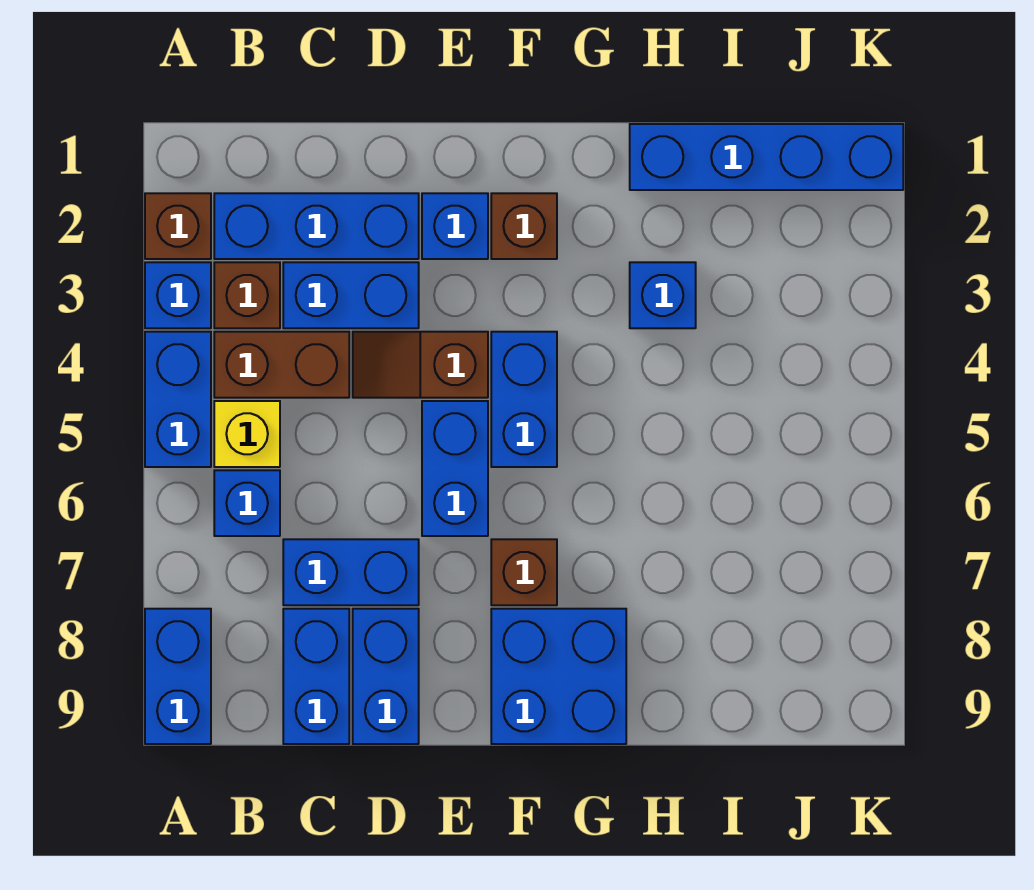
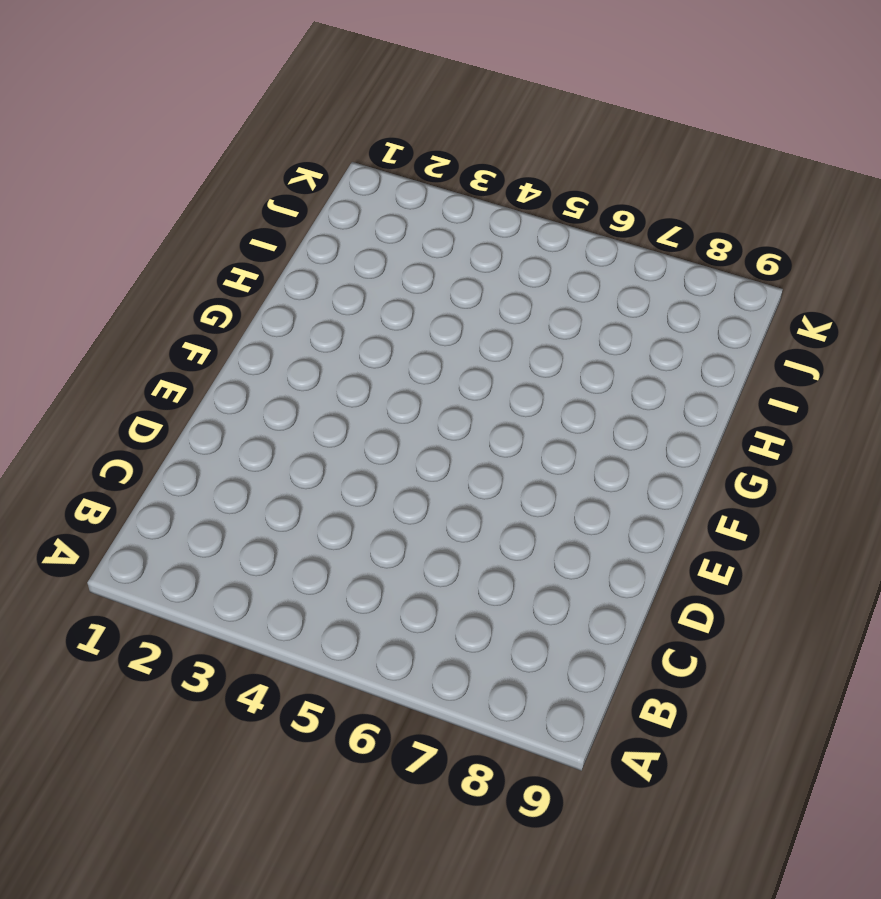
none -> brown brick A2 level 1
none -> blue brick A3 level 1
none -> blue brick A4:A5 level 1

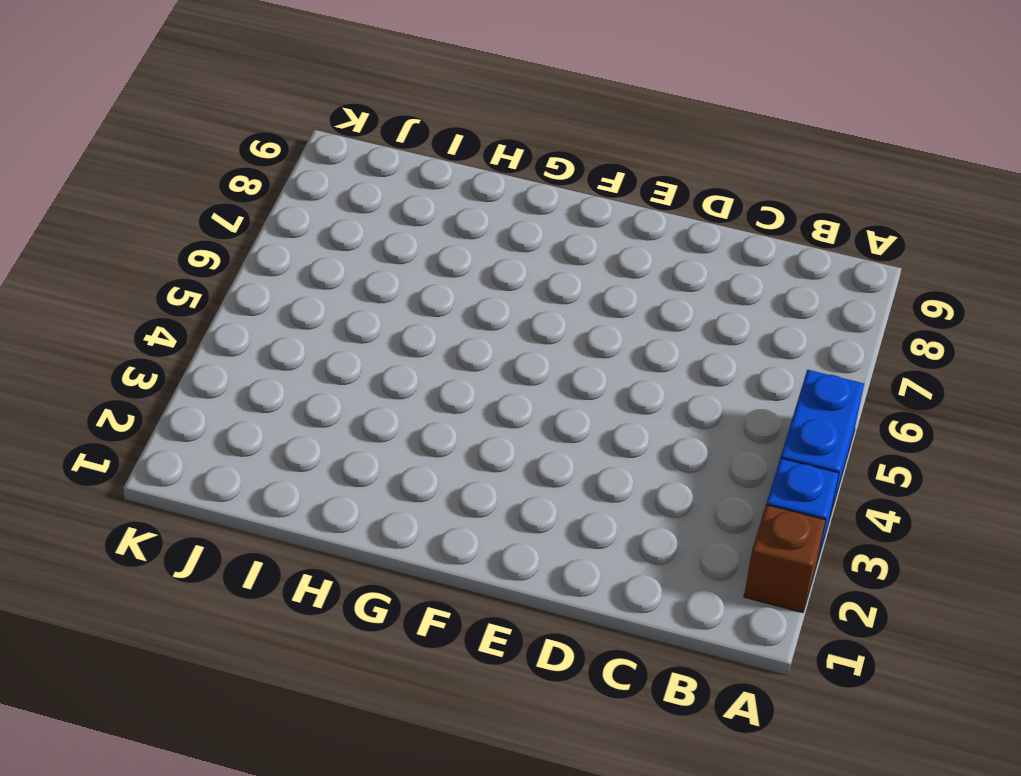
none -> blue brick A8:A9 level 1
none -> blue brick B2:D2 level 1
none -> brown brick B3 level 1

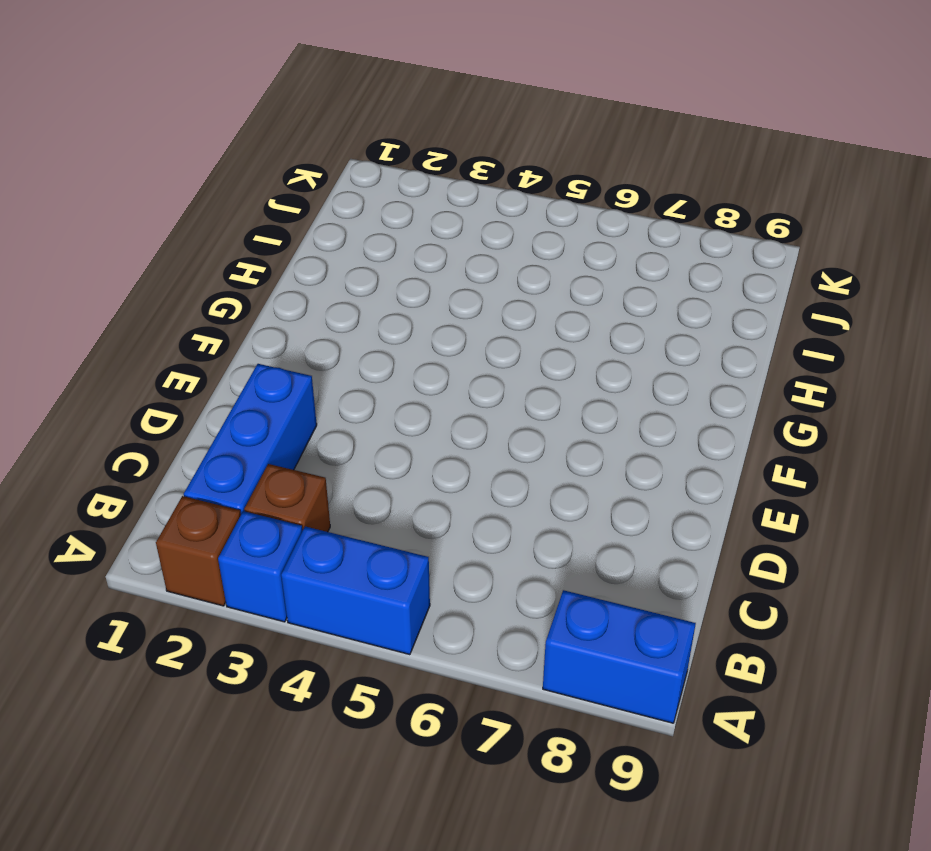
none -> brown brick B4:C4 level 1
none -> yellow brick B5 level 1
none -> blue brick B6 level 1

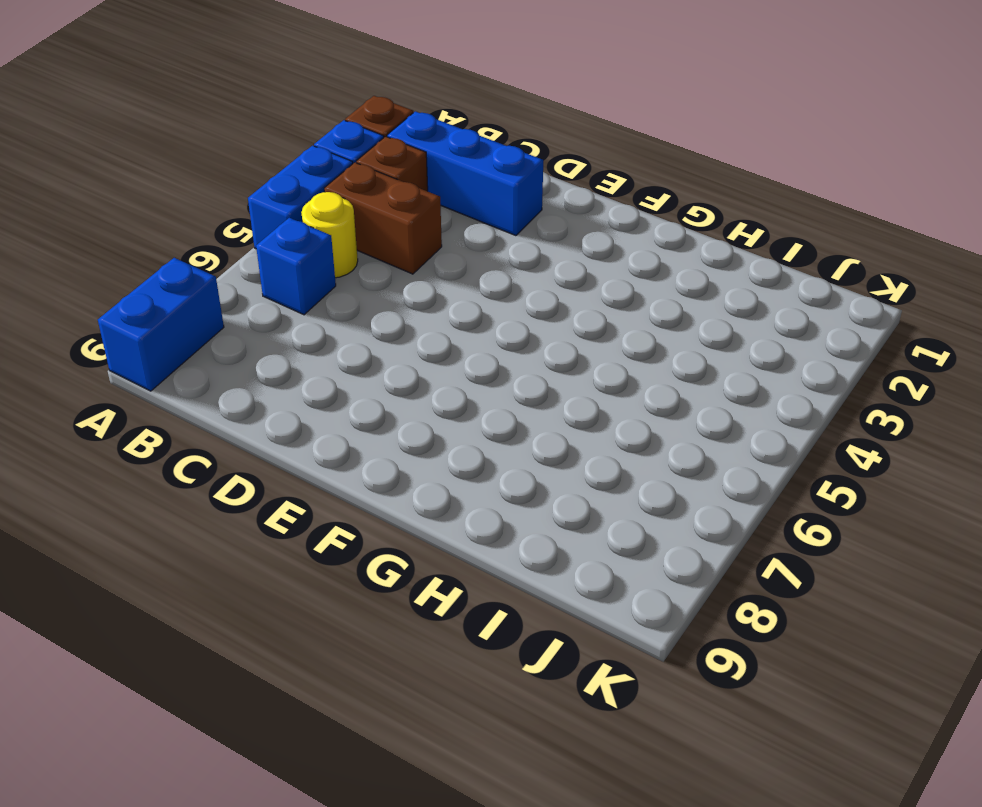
yellow round brick B5 level 1 -> yellow brick B5 level 1
none -> blue brick C3:D3 level 1
none -> blue brick C7:D7 level 1
none -> blue brick C8:C9 level 1

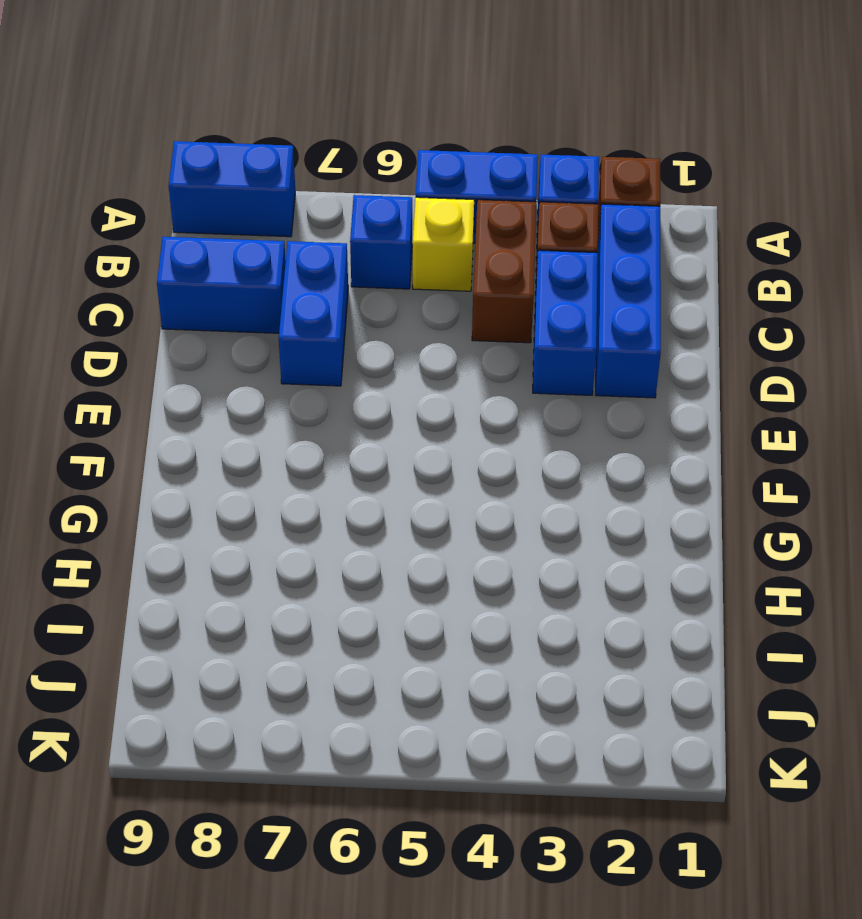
none -> brown slope D4:E4 level 1 top E
none -> blue brick D8:D9 level 1
none -> blue brick E2 level 1

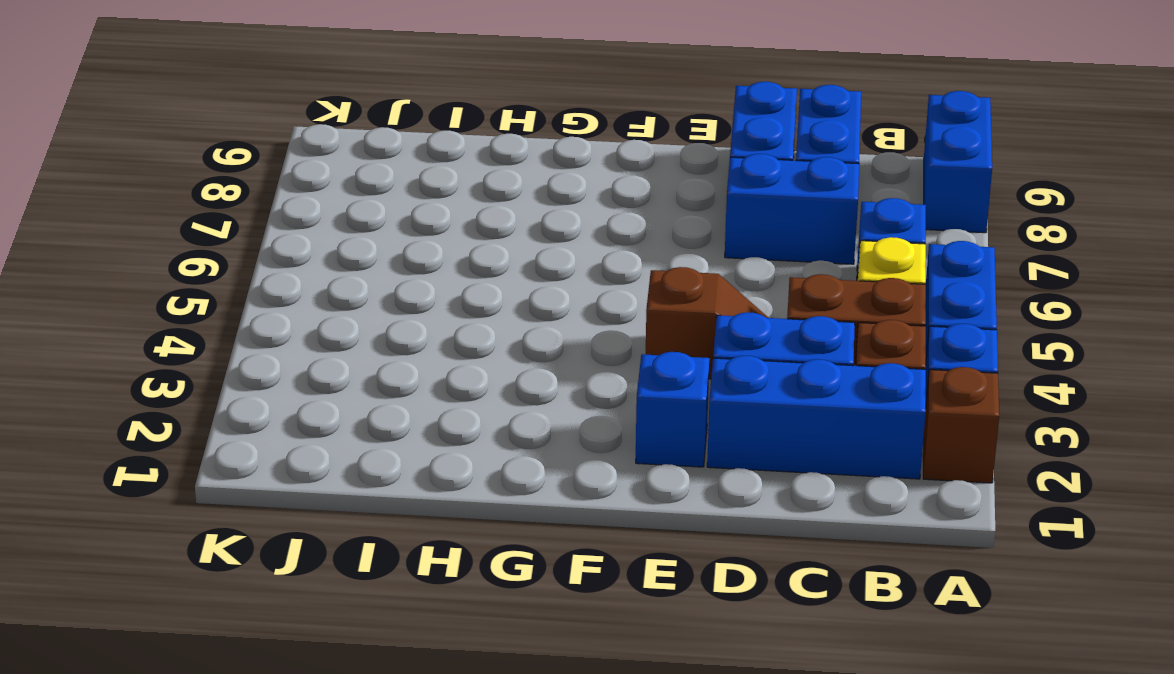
none -> blue brick E5:E6 level 1
none -> brown brick F2 level 1
none -> blue brick F4:F5 level 1

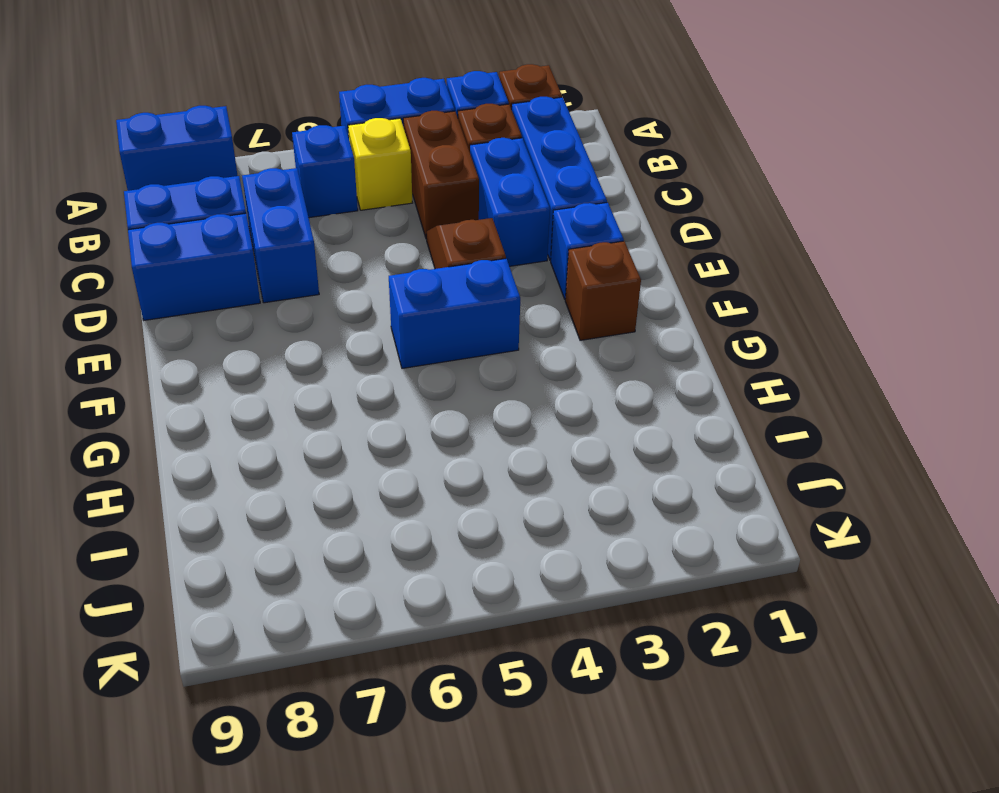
none -> blue brick E5:E6 level 1
none -> brown brick F7 level 1
none -> blue brick F8:G9 level 1

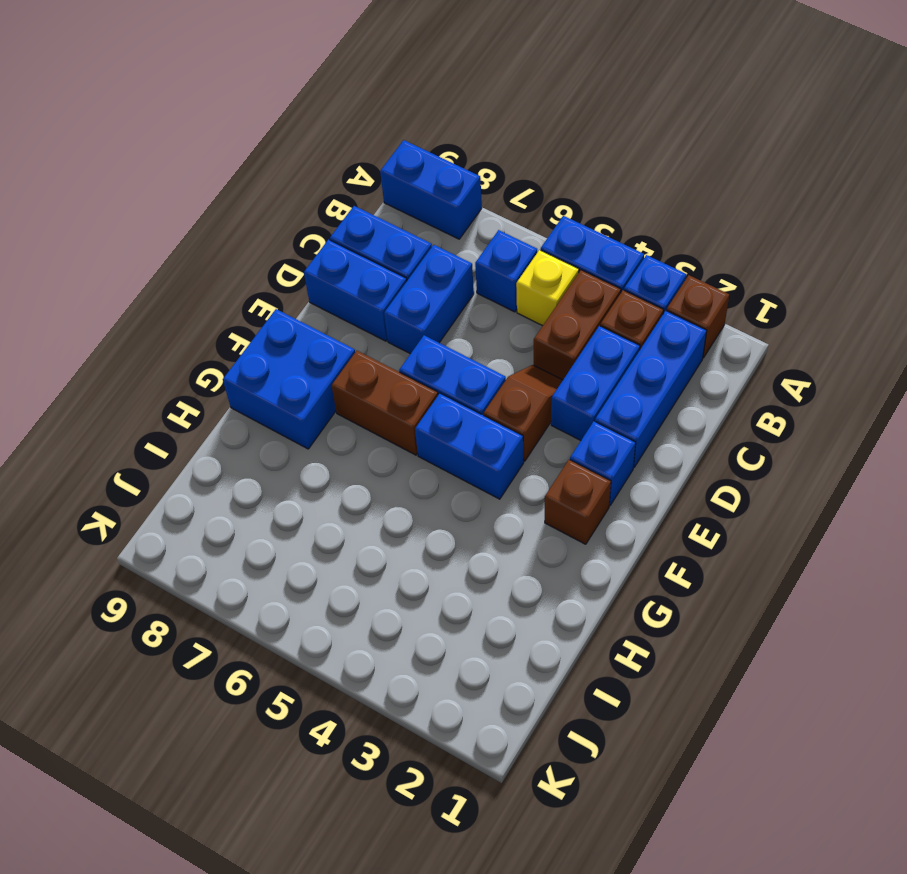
brown brick F6:F7 level 1 -> brown brick F7 level 1
none -> blue brick H1:K1 level 1
none -> blue brick H3 level 1

